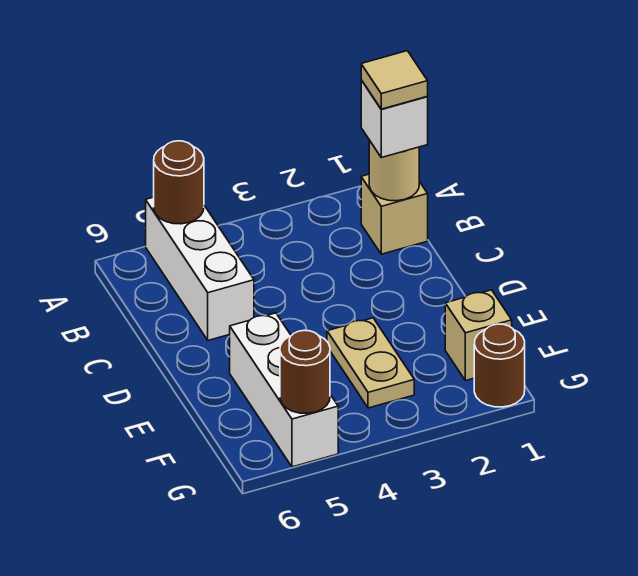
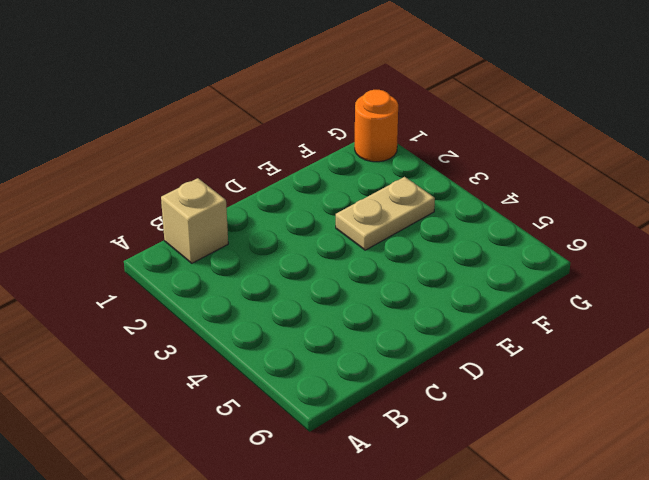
orange round brick G1 level 1 -> brown round brick G1 level 1
none -> white brick A5:C5 level 1
none -> white brick E5:G5 level 1

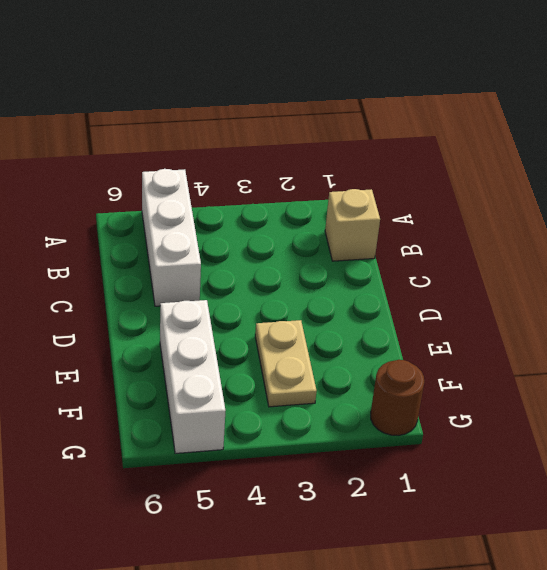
none -> tan brick F1 level 1
none -> brown round brick A5 level 2

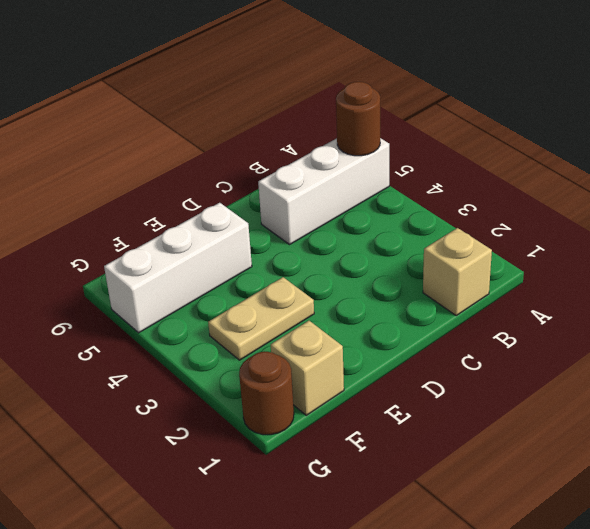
none -> tan round brick B1 level 2
none -> brown round brick G5 level 2

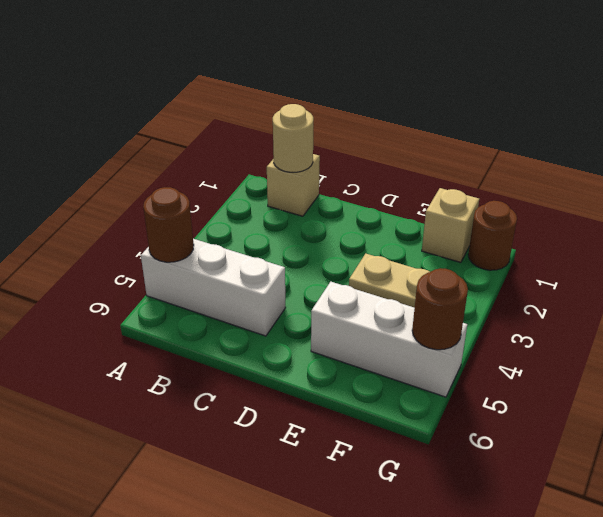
none -> white brick B1 level 3
none -> tan tile B1 level 4

